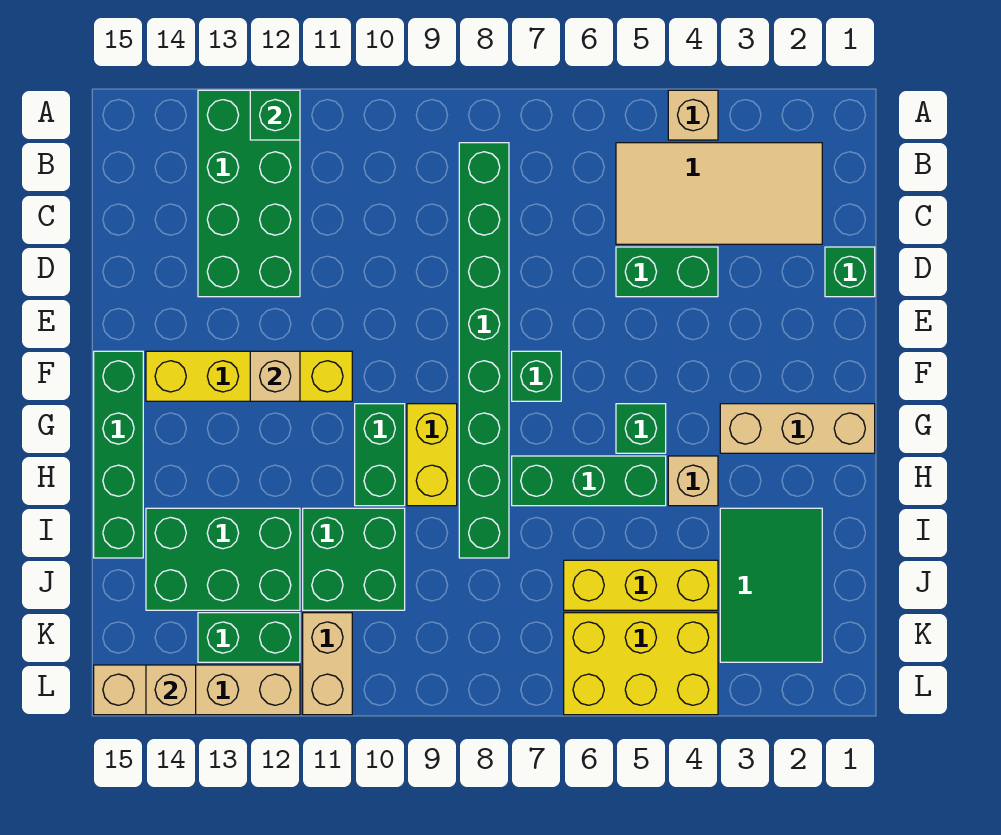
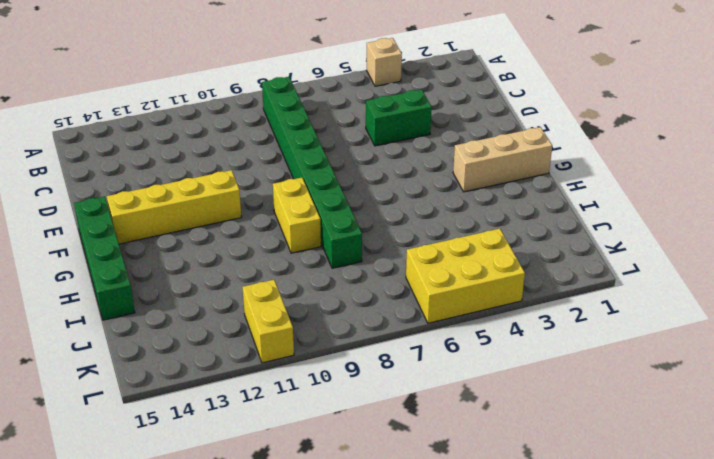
yellow brick K11:L11 level 1 -> tan brick K11:L11 level 1
none -> green brick A12:D13 level 1
none -> tan tile B2:C5 level 1
none -> green brick D1 level 1

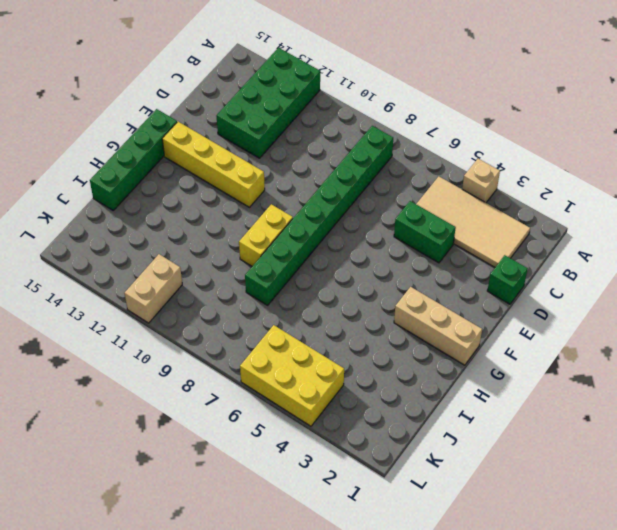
none -> green brick F7 level 1
none -> green brick G5 level 1
none -> green brick G10:H10 level 1

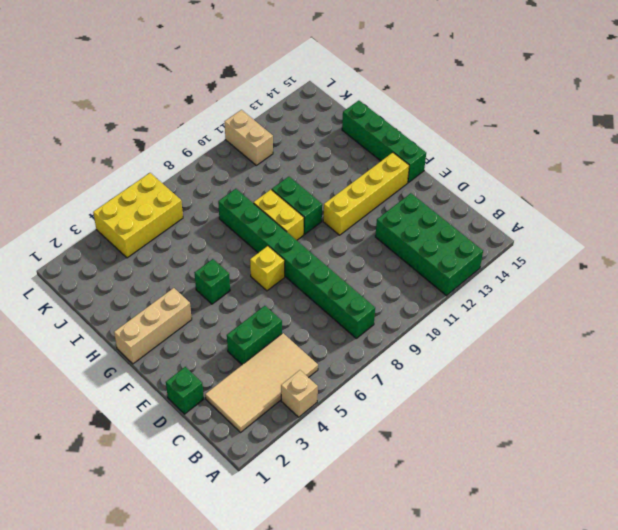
yellow brick F7 level 1 -> green brick F7 level 1
none -> tan brick H4 level 1
none -> green brick H5:H7 level 1
none -> green tile I2:K3 level 1

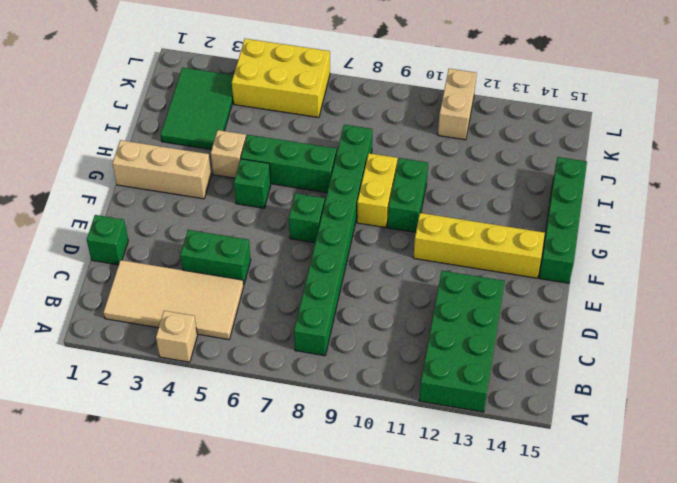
none -> green brick I10:J11 level 1
none -> green brick I12:J14 level 1
none -> yellow brick J4:J6 level 1

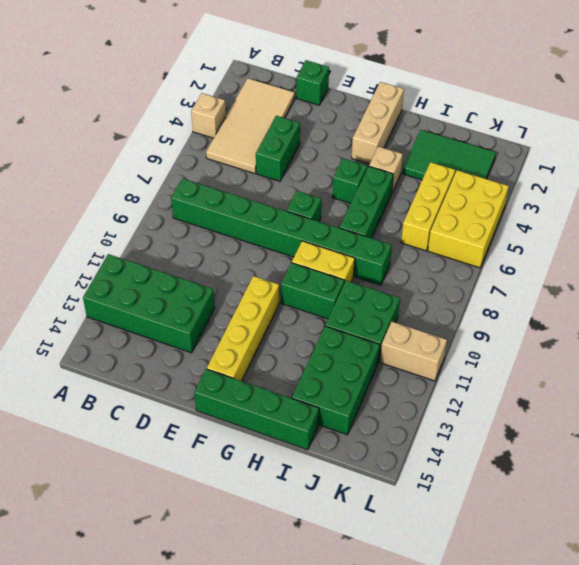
none -> green brick K12:K13 level 1
none -> tan brick L12:L15 level 1
none -> green brick A12 level 2

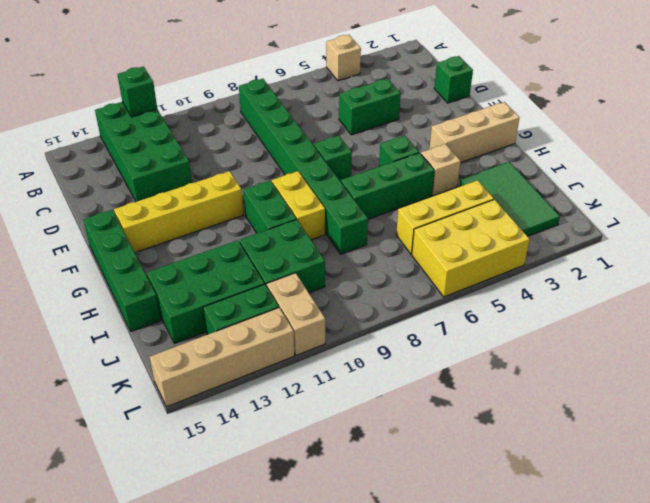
none -> tan tile B2:C5 level 1
none -> tan brick F12 level 2
none -> tan brick L14 level 2

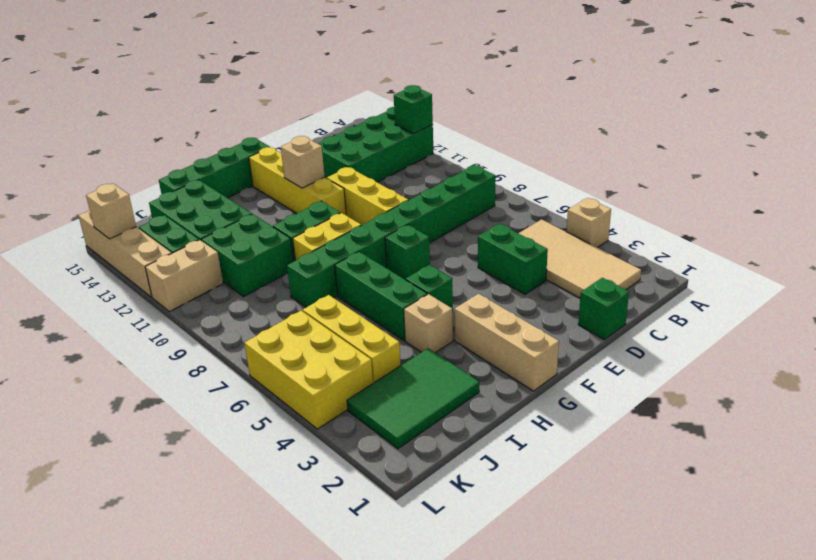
yellow brick E9:E11 level 1 -> none

